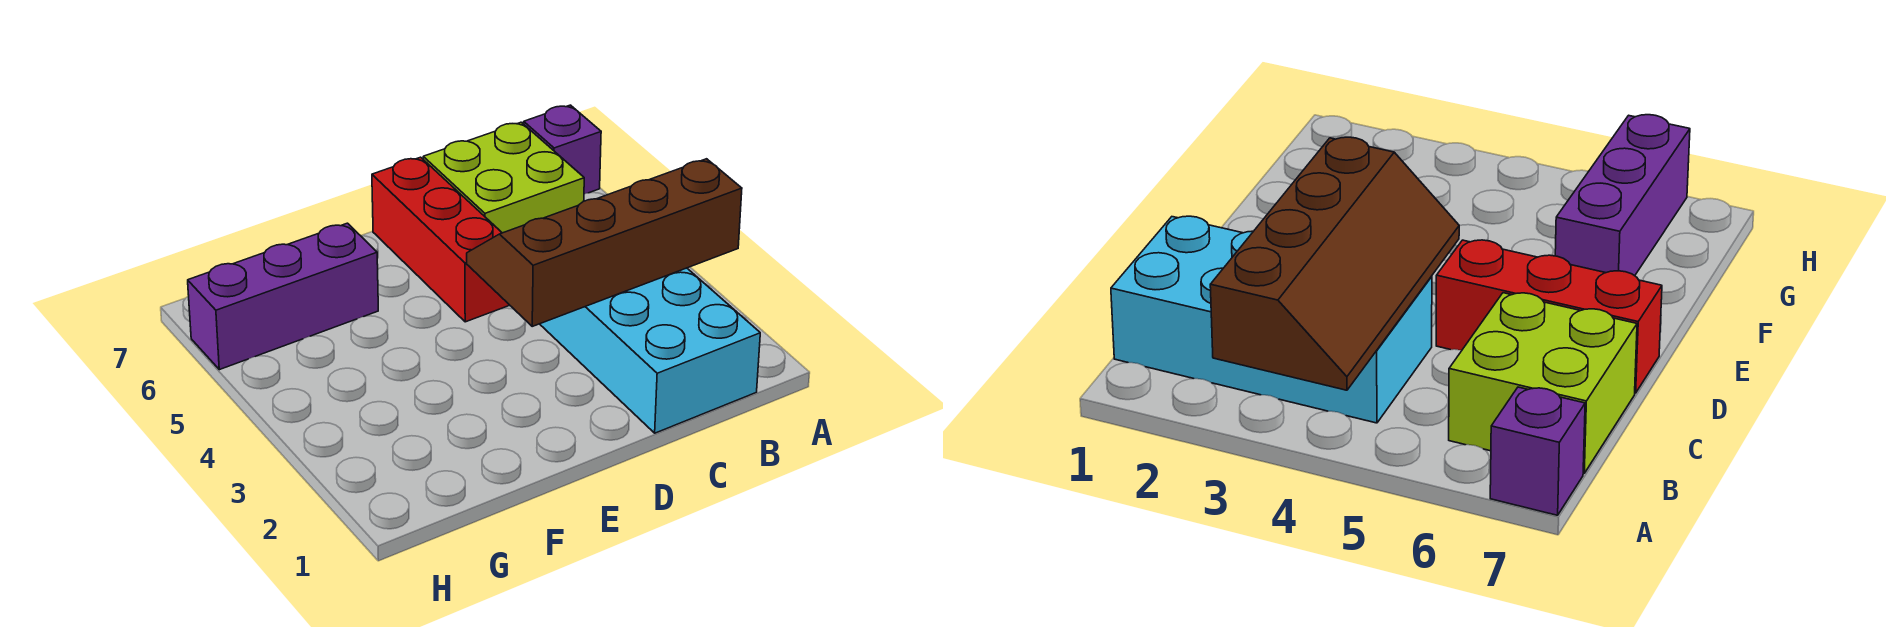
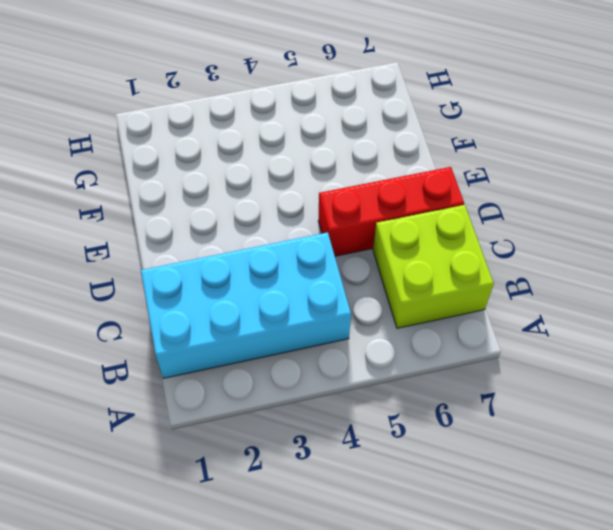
none -> purple brick A7 level 1
none -> purple brick F6:H6 level 1

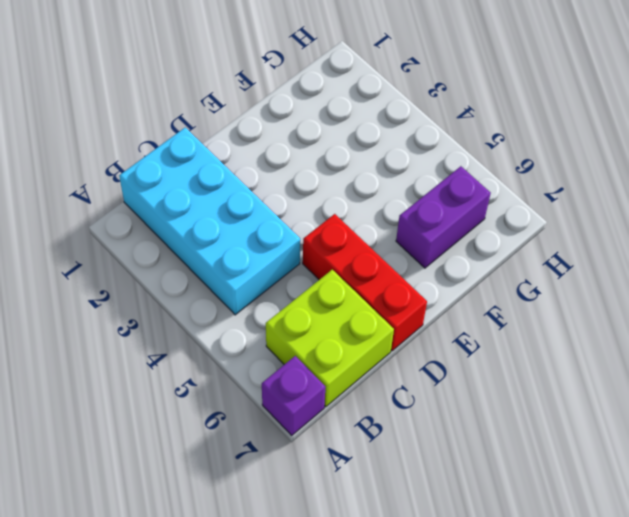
purple brick F6:G6 level 1 -> purple brick F6:H6 level 1
none -> brown slope A3:D4 level 2 top 3

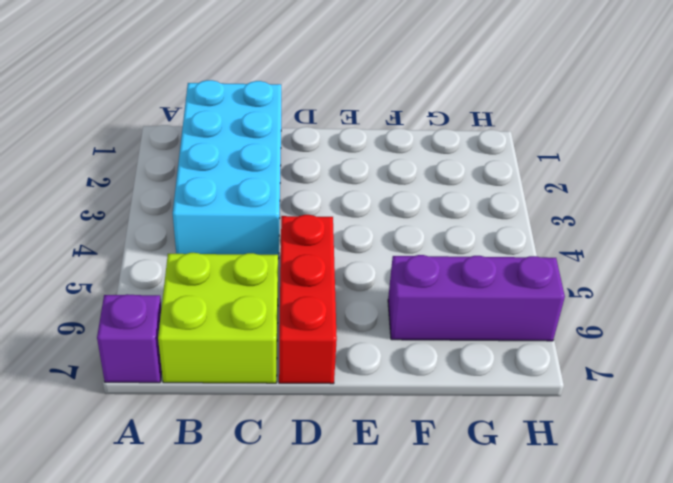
none -> brown slope A3:D4 level 2 top 3

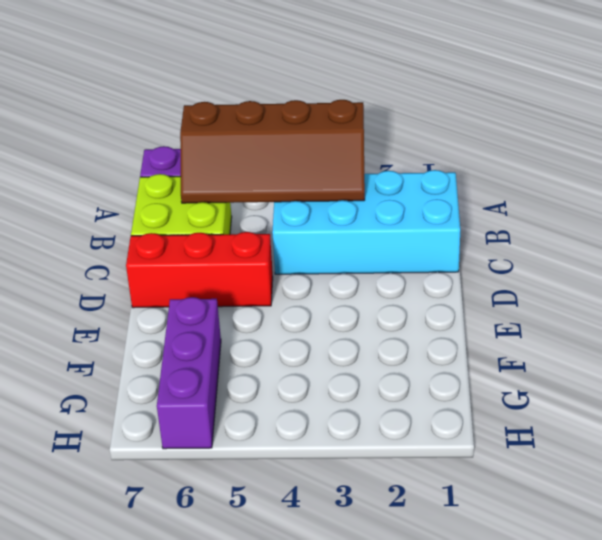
brown slope A3:B6 level 2 top A -> brown slope A3:D4 level 2 top 3

